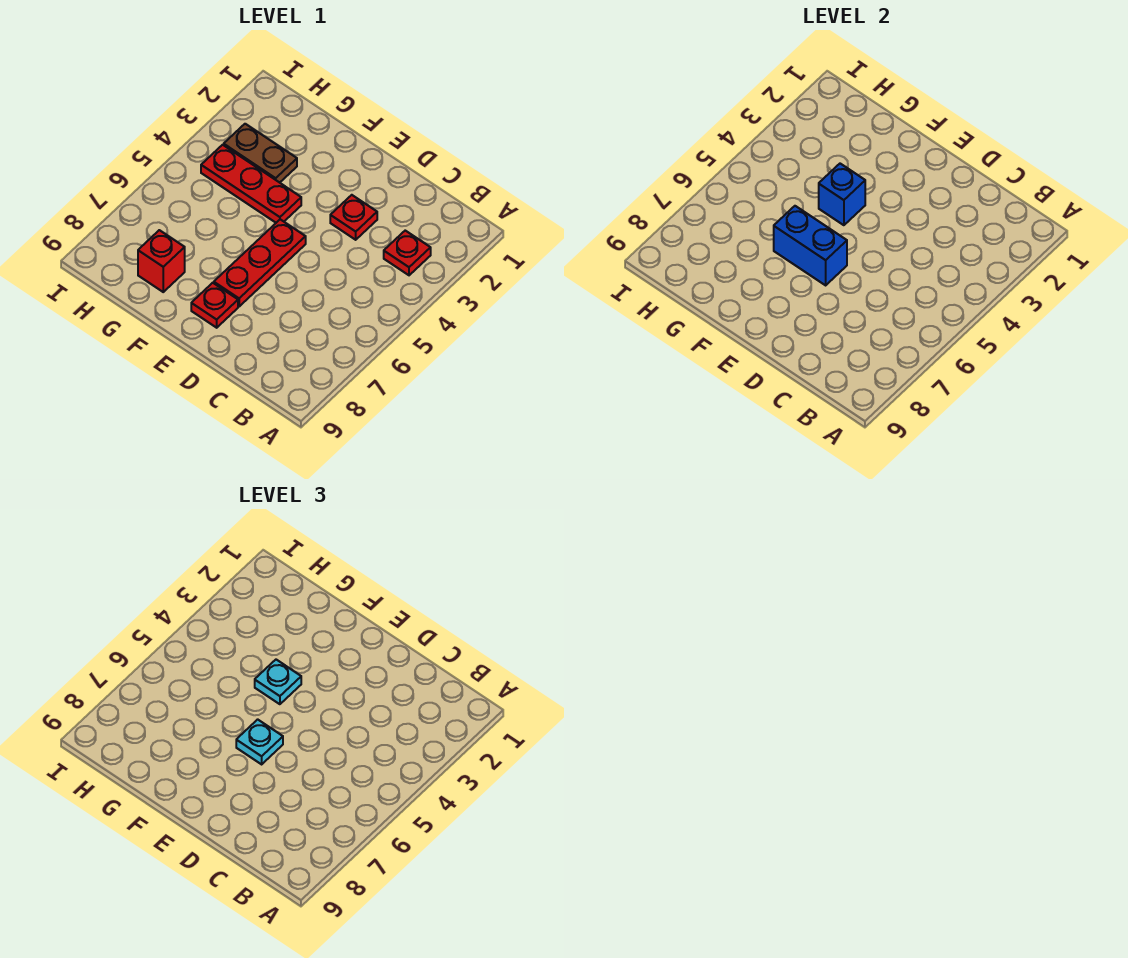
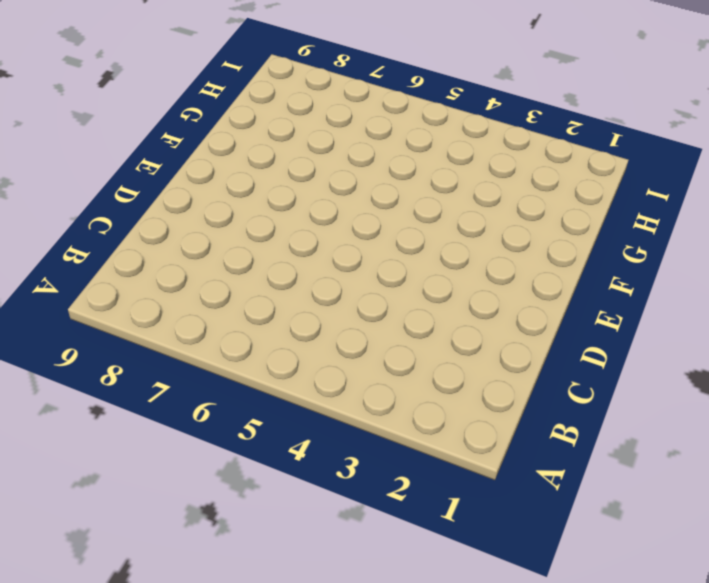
none -> red plate B3 level 1
none -> red plate D3 level 1

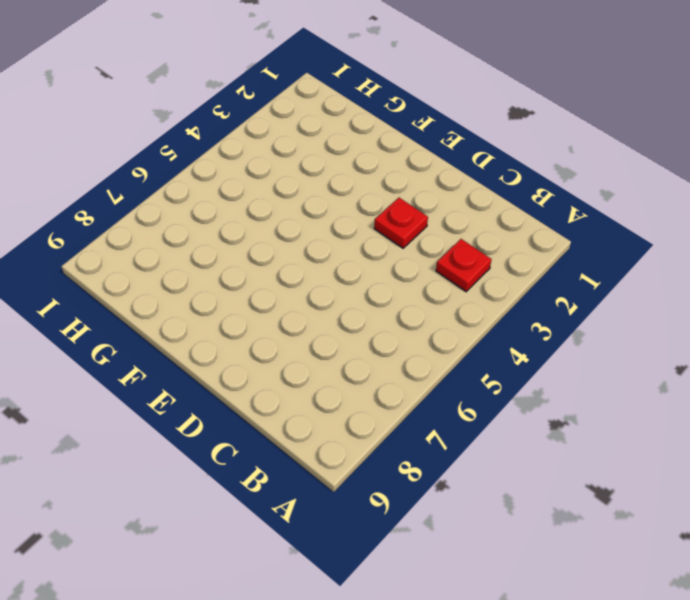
none -> red plate E5:E7 level 1
none -> red plate E8 level 1

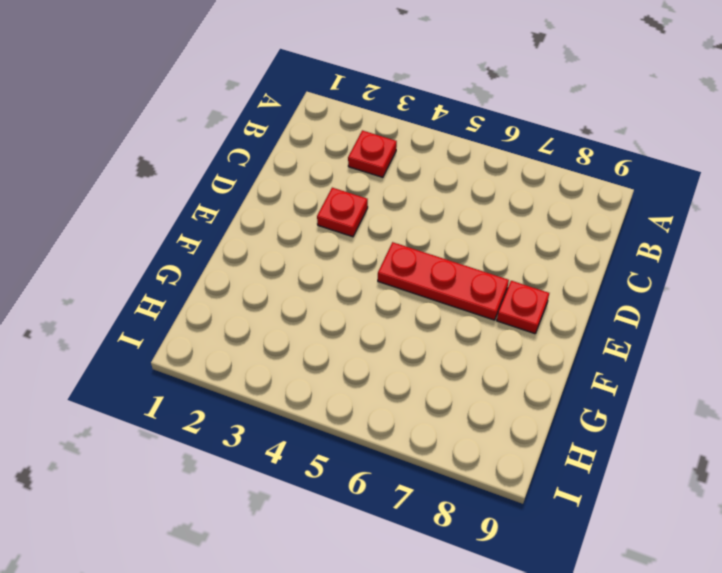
none -> red plate F4:H4 level 1
none -> brown plate G3:H3 level 1

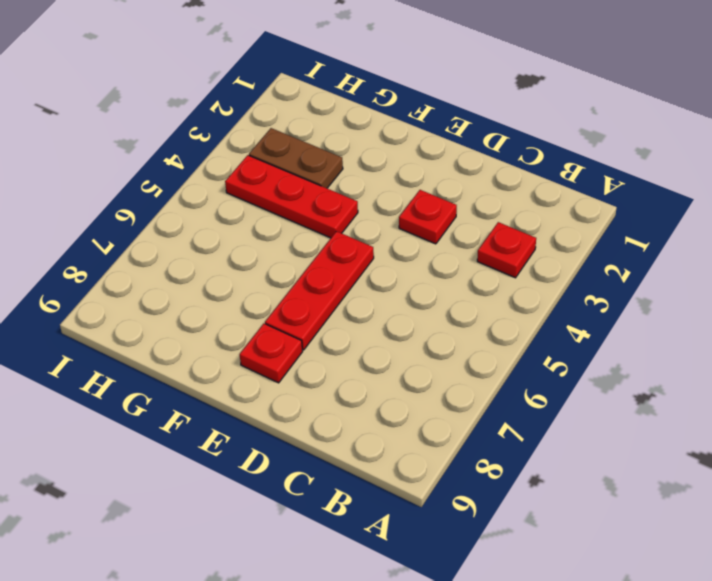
none -> red brick G8 level 1
none -> blue brick E6:F6 level 2

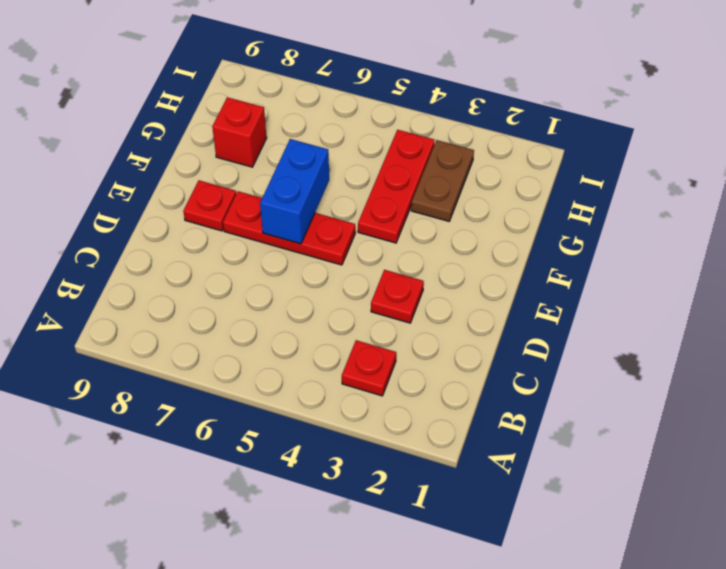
none -> blue brick F4 level 2
none -> cyan plate E6 level 3

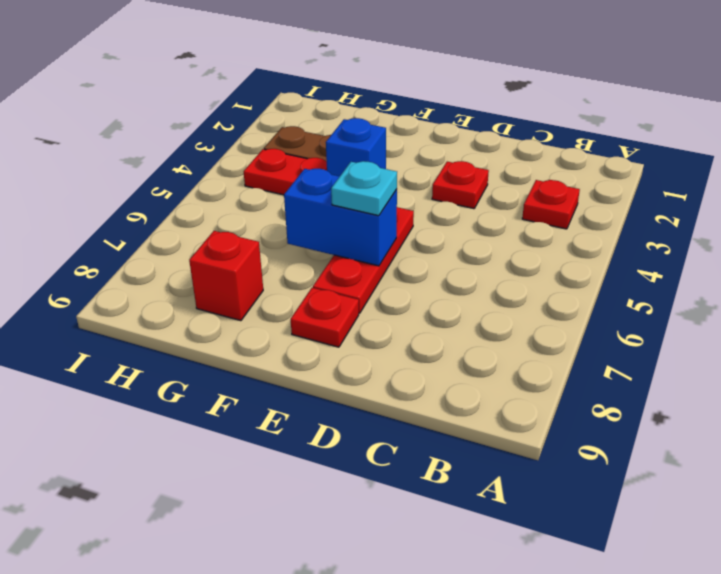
none -> cyan plate F4 level 3

